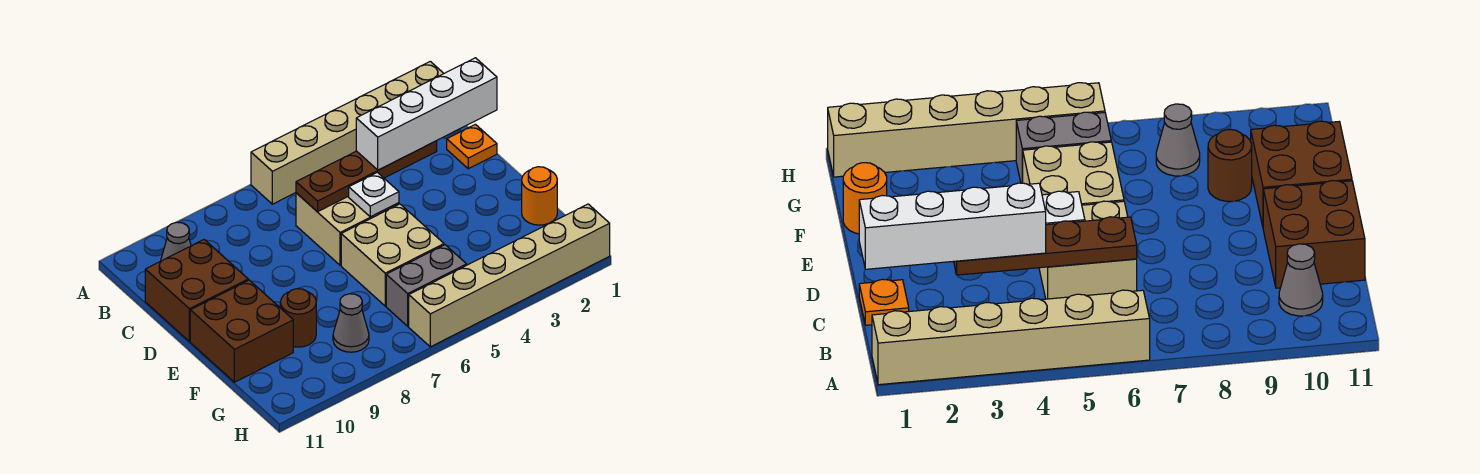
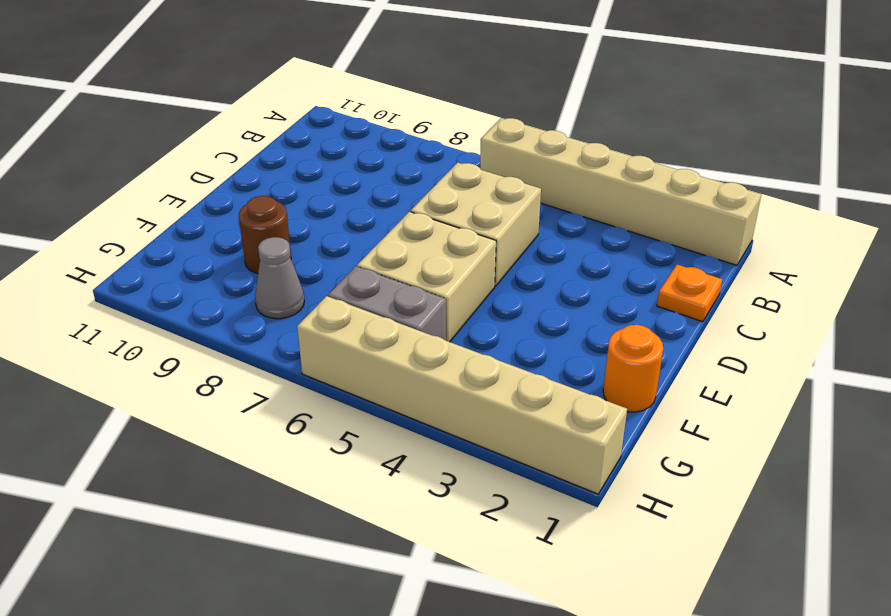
none -> grey cone B10 level 1
none -> brown brick C10:D11 level 1
none -> brown brick E10:F11 level 1

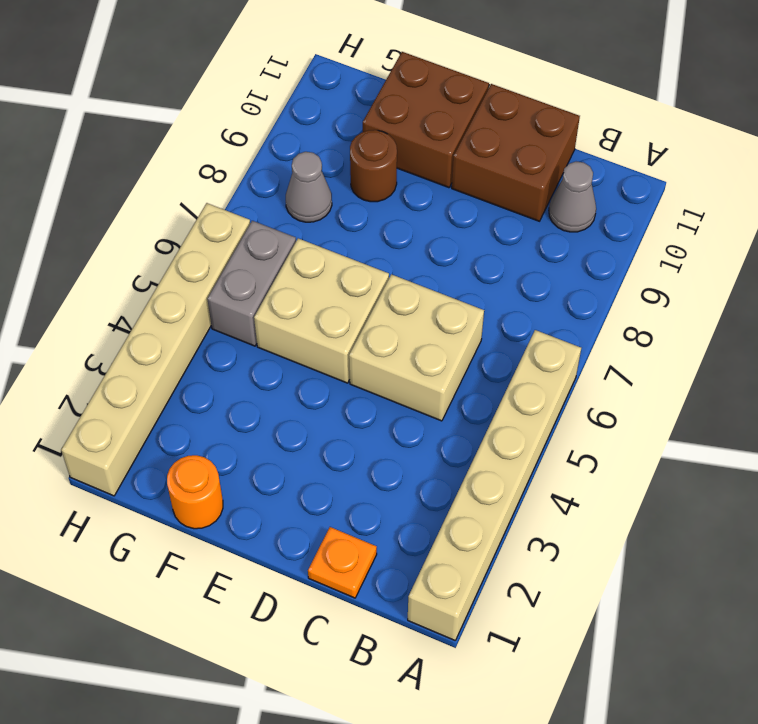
none -> brown plate C3:C6 level 2
none -> white plate D5 level 2
none -> white brick C1:C4 level 3

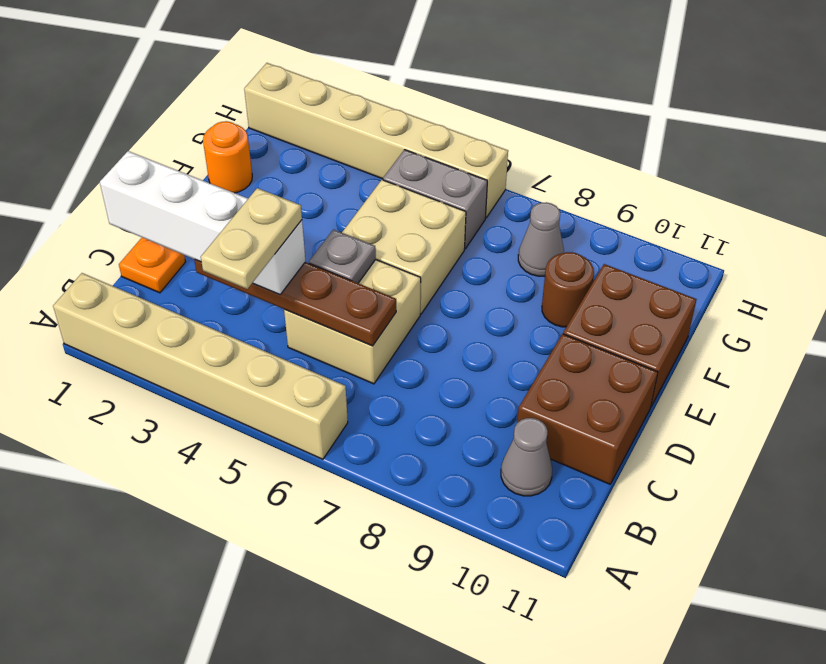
tan plate B4:C4 level 4 -> none
grey plate D5 level 2 -> white plate D5 level 2

